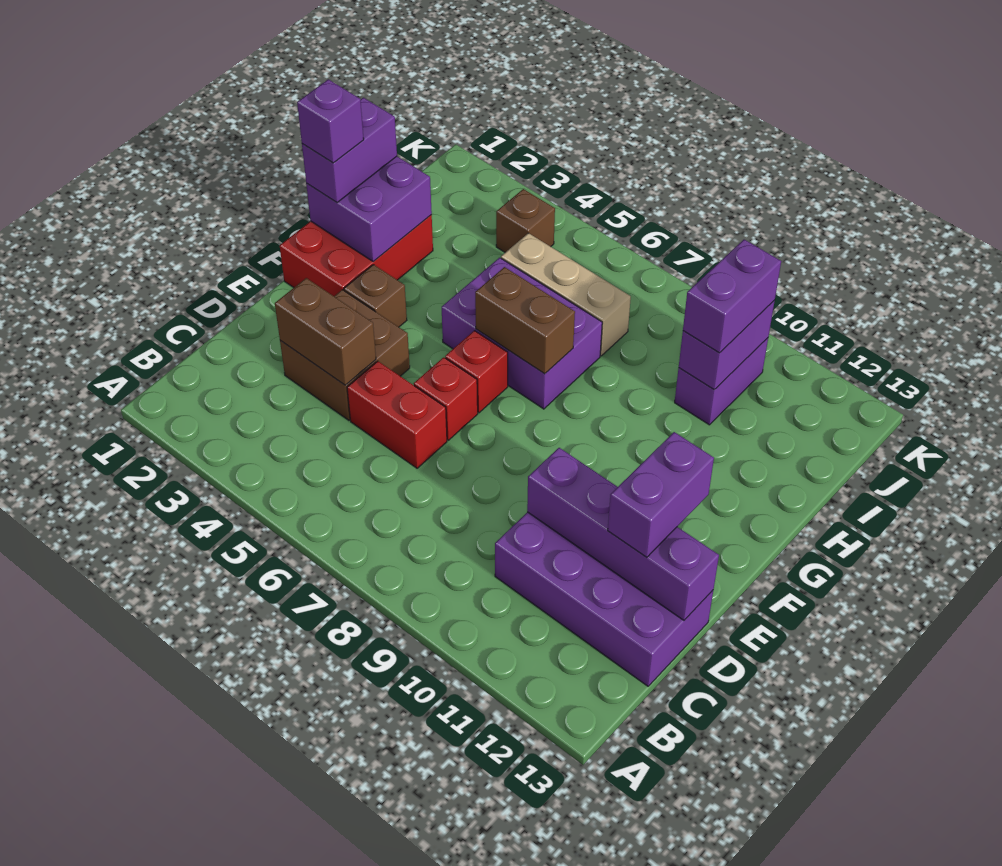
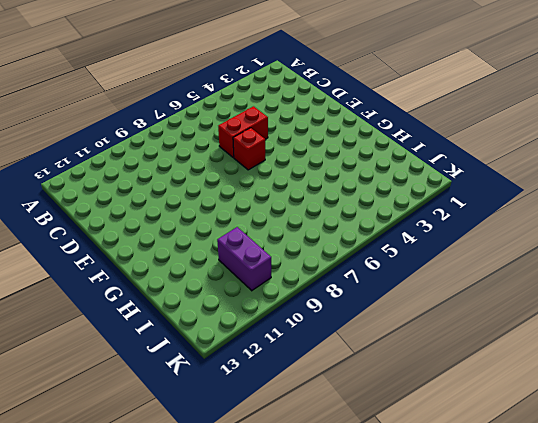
none -> purple brick C10:D13 level 1
none -> brown brick D3:E4 level 1
none -> red brick F1:H2 level 1

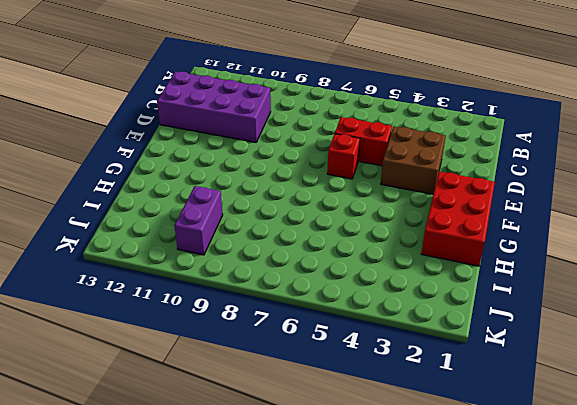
none -> brown brick F3 level 1
none -> red brick F6 level 1
none -> purple brick G5:H7 level 1

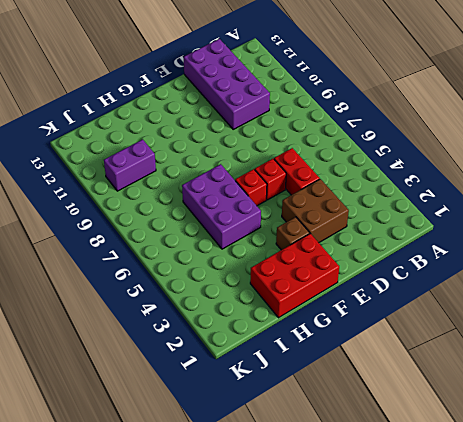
none -> tan brick I5:I7 level 1
none -> brown brick J4 level 1
none -> brown brick D3:D4 level 2

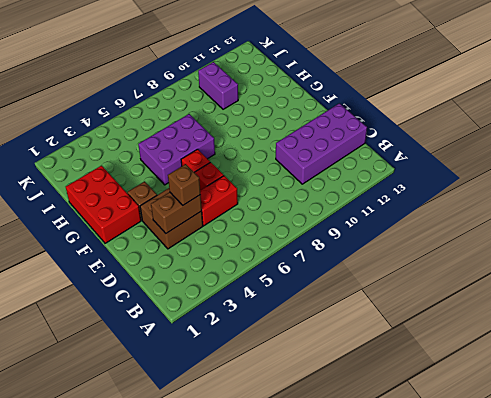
brown brick D4 level 3 -> brown brick J4 level 1
none -> tan brick I5:I7 level 1
none -> purple brick D10:D13 level 2
none -> purple brick G1:H2 level 2

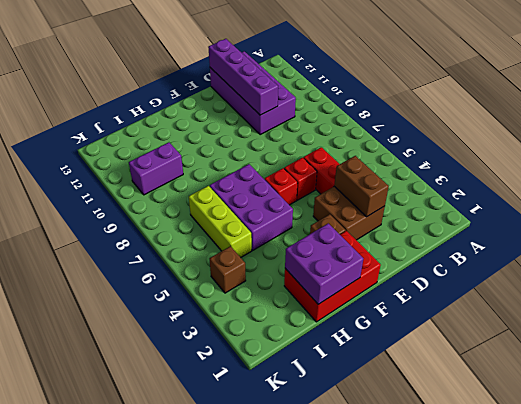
lime brick I5:I7 level 1 -> tan brick I5:I7 level 1
none -> brown brick G6:G7 level 2
none -> purple brick I10:J10 level 2
none -> purple brick D12:E12 level 3

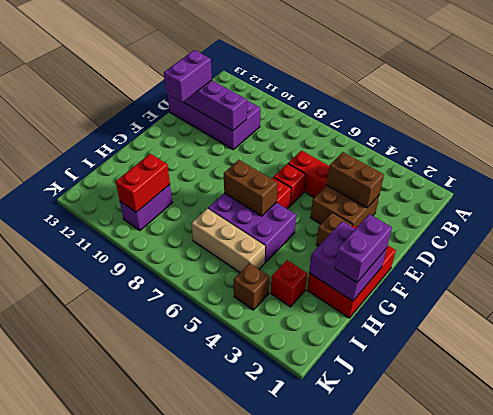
red brick I3 level 1 -> none
red brick I10:J10 level 2 -> purple brick I10:J10 level 2
none -> purple brick I10:J10 level 3
none -> purple brick G1 level 4

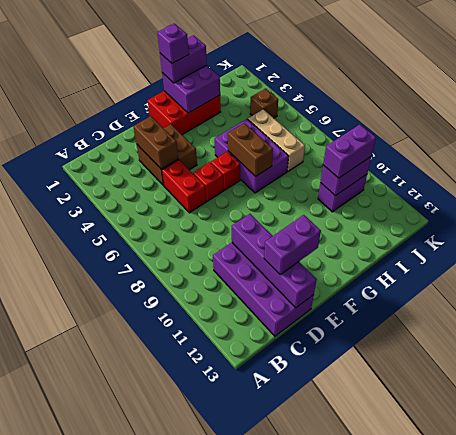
none -> brown brick F3 level 1

